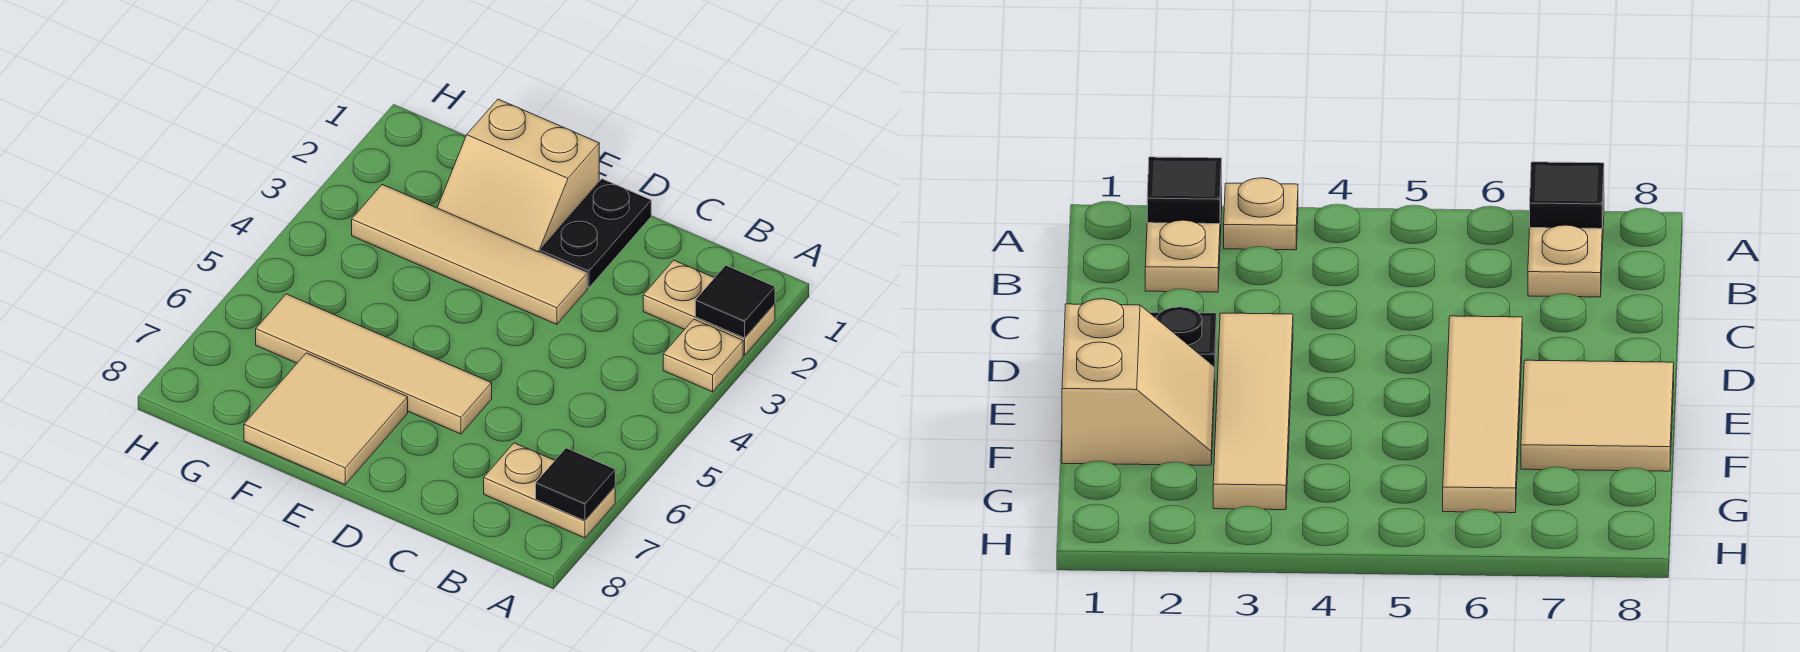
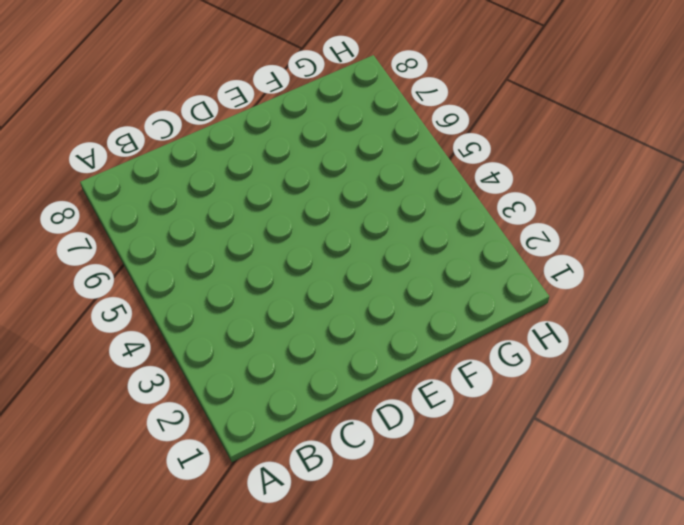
none -> tan plate A2:B2 level 1
none -> tan plate A3 level 1

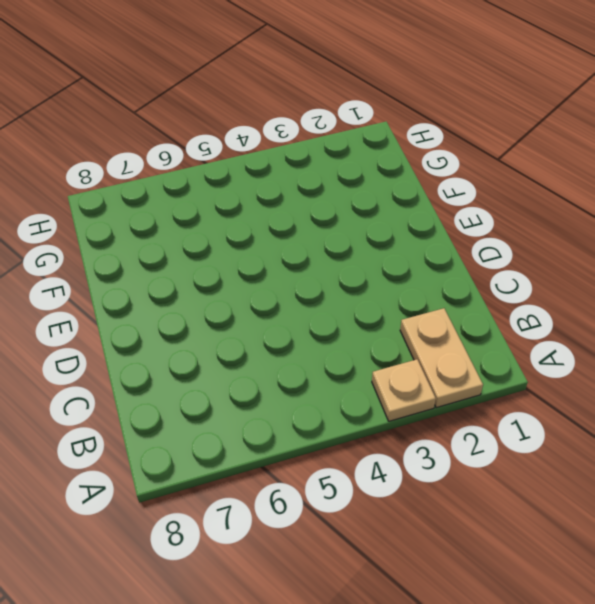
none -> tan plate A7:B7 level 1
none -> black plate D1:D2 level 1

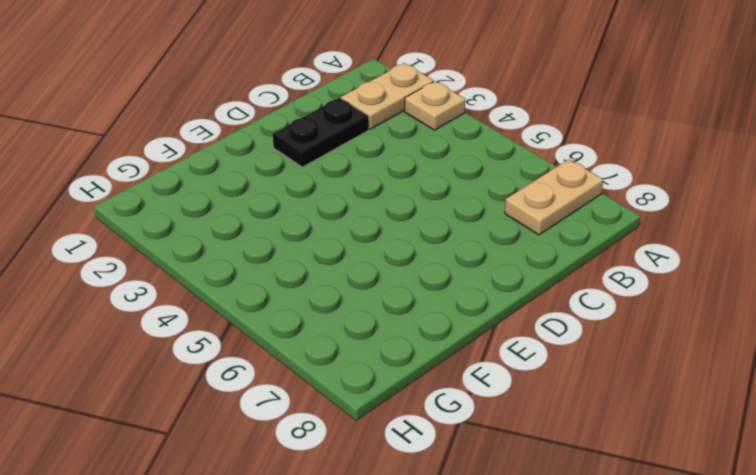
black plate C2:D2 level 1 -> black plate D1:D2 level 1
none -> tan tile D3:G3 level 1
none -> tan tile D6:G6 level 1

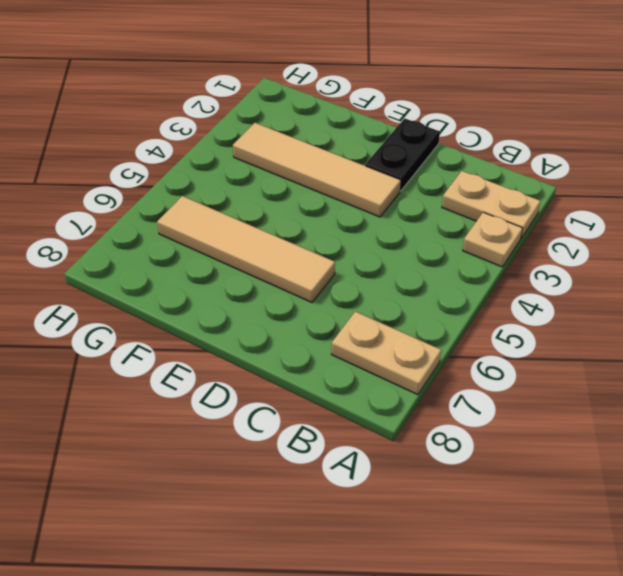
none -> tan slope E1:F2 level 1 top 1
none -> tan tile E7:F8 level 1

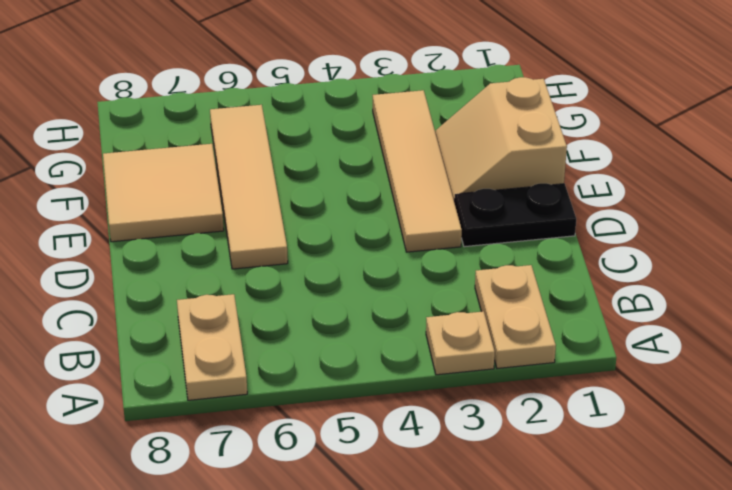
none -> black tile A2 level 2
none -> black tile A7 level 2

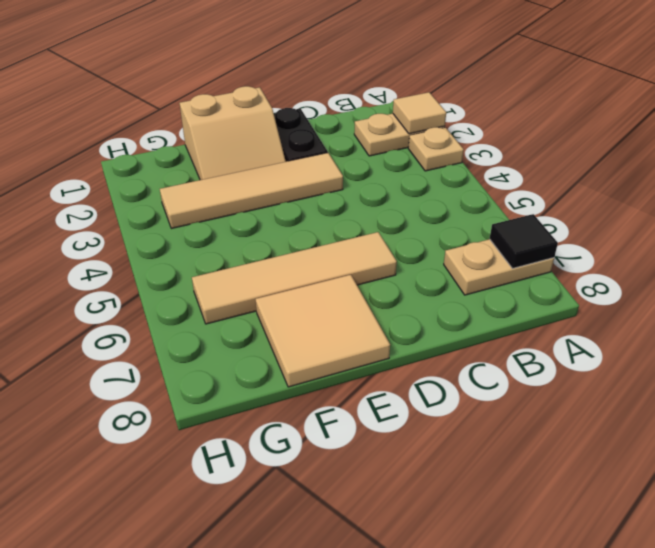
tan tile A2 level 2 -> black tile A2 level 2

